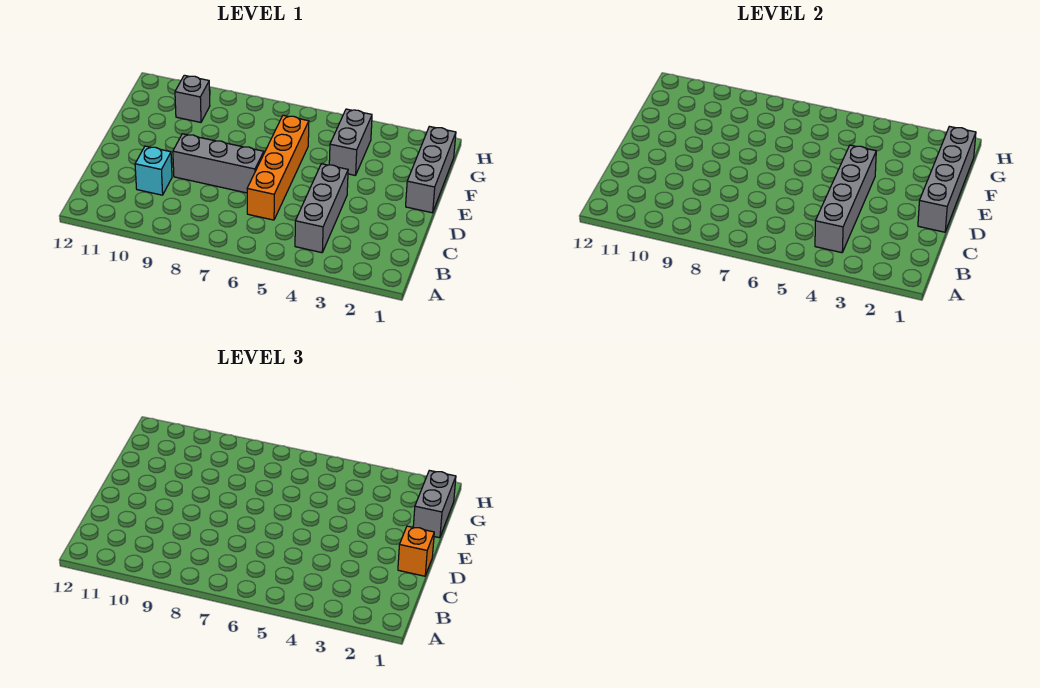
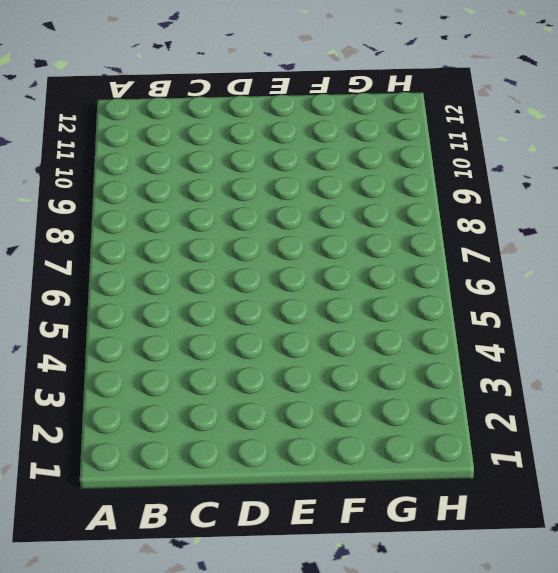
none -> grey brick B4:D4 level 1
none -> orange brick C6:F6 level 1

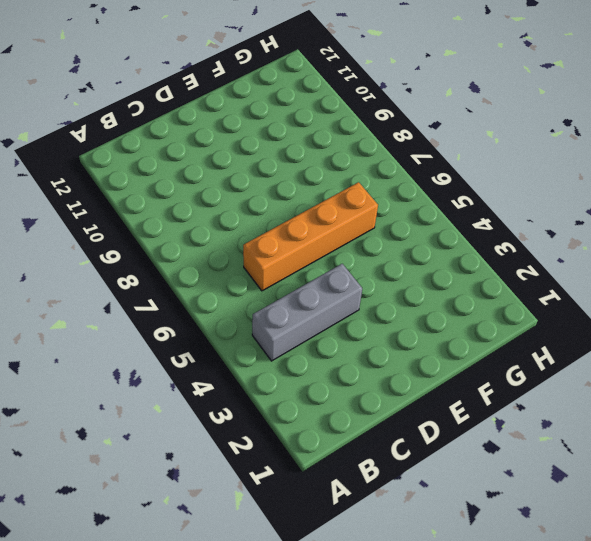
none -> cyan brick C10 level 1
none -> grey brick D7:D9 level 1

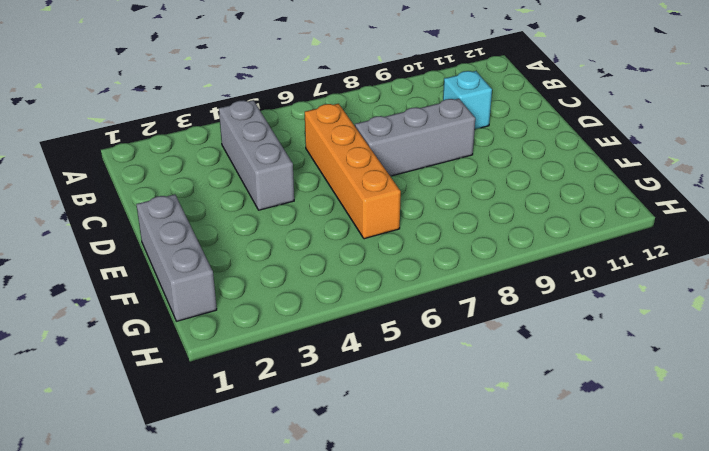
none -> grey brick F4:G4 level 1
none -> grey brick G10 level 1

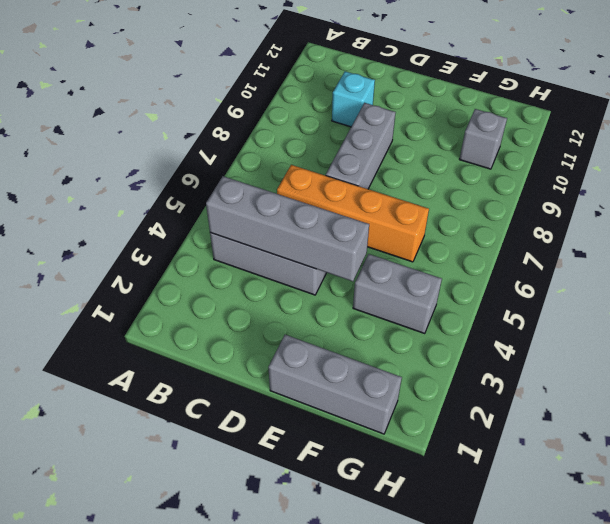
none -> grey brick D1:G1 level 2
none -> orange brick D1 level 3

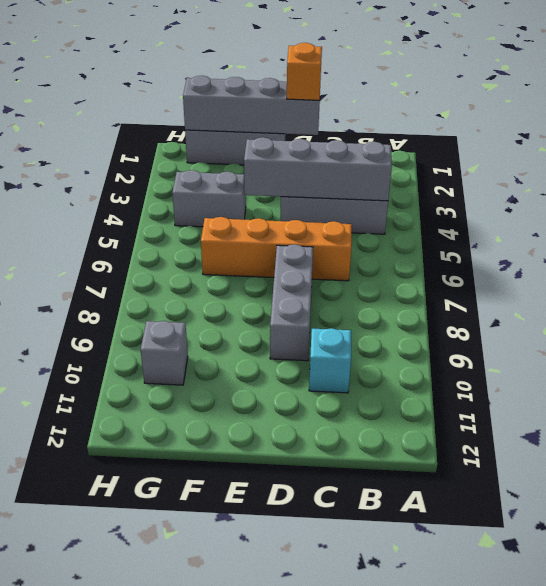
none -> grey brick F1:G1 level 3

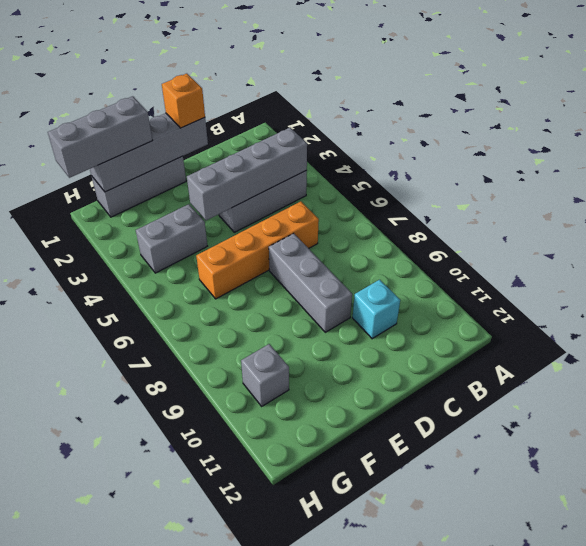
grey brick F1:H1 level 3 -> grey brick F1:G1 level 3

